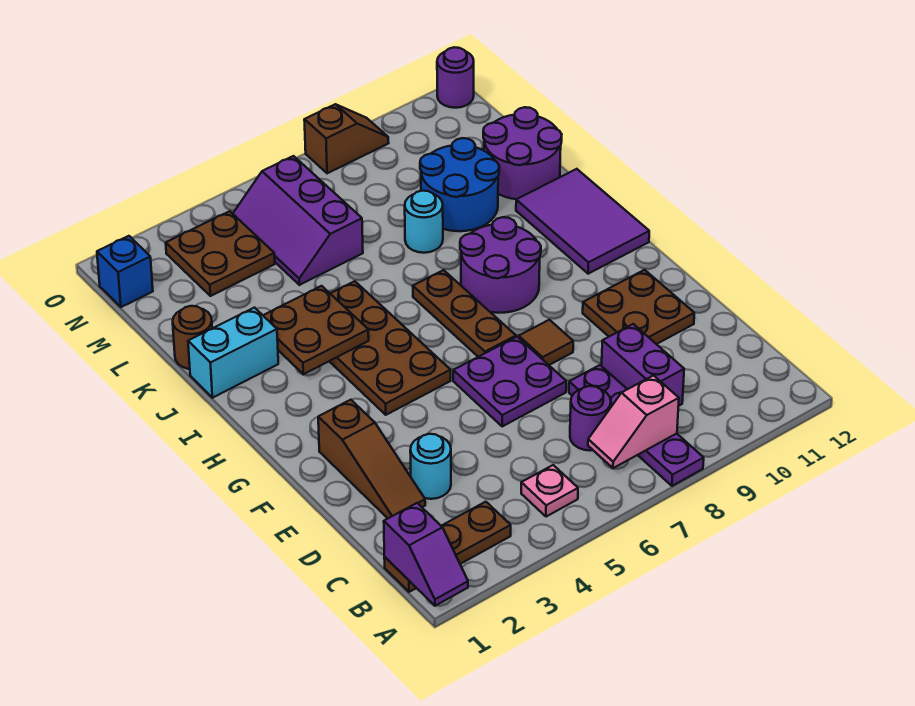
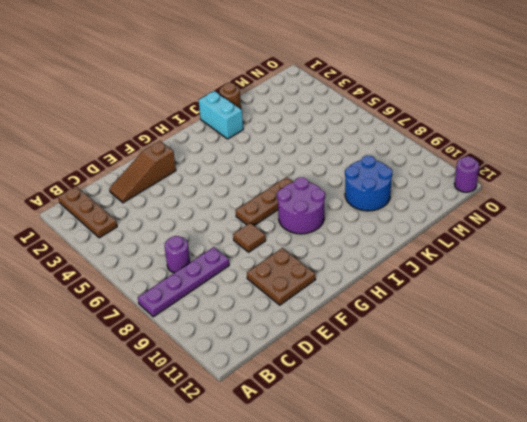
none -> pink plate B5 level 1
none -> purple brick C9:D9 level 1
none -> cyan round brick D3 level 1

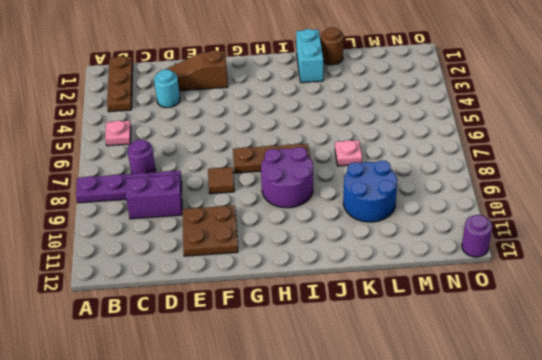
pink plate K7 level 1 -> none
none -> purple plate E6:F7 level 1
none -> brown plate G4:J5 level 1
none -> purple tile H11:J12 level 1

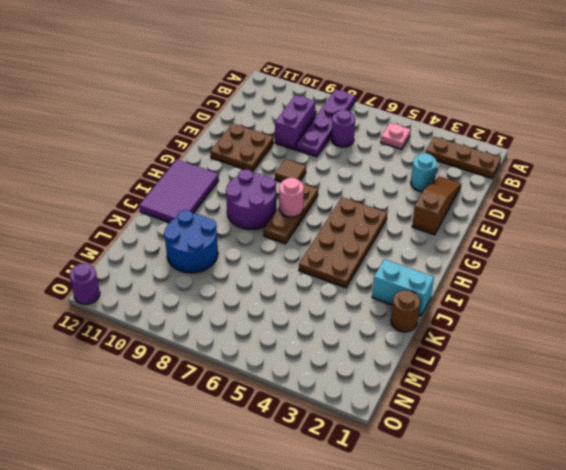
pink round brick H7 level 2 -> none
none -> purple plate E6:F7 level 1
none -> cyan round brick K8 level 1
none -> purple round brick K11:L12 level 1

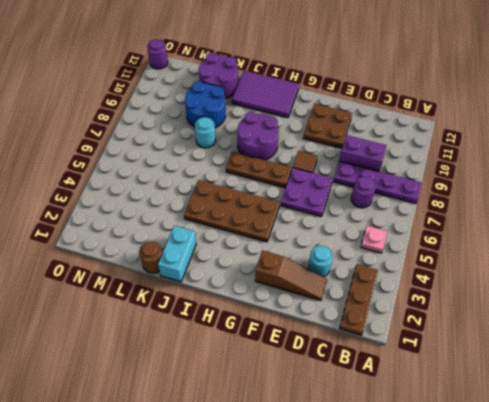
none -> purple slope L5:N6 level 1 top 6
none -> brown plate M3:N4 level 1
none -> blue brick N1 level 1

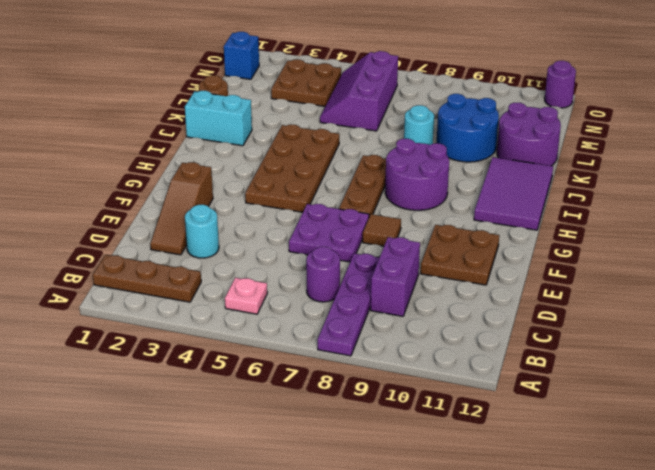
none -> brown slope O8:O9 level 1 top 8
none -> purple slope A1:B1 level 2 top B
none -> pink slope B7:B8 level 2 top 8

